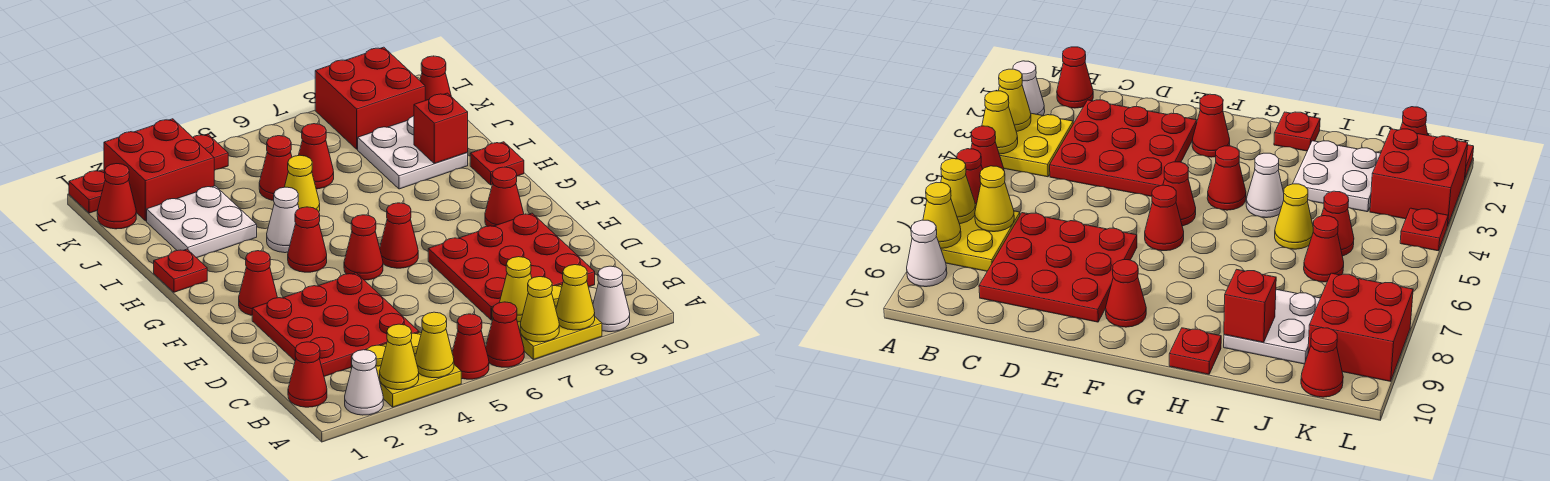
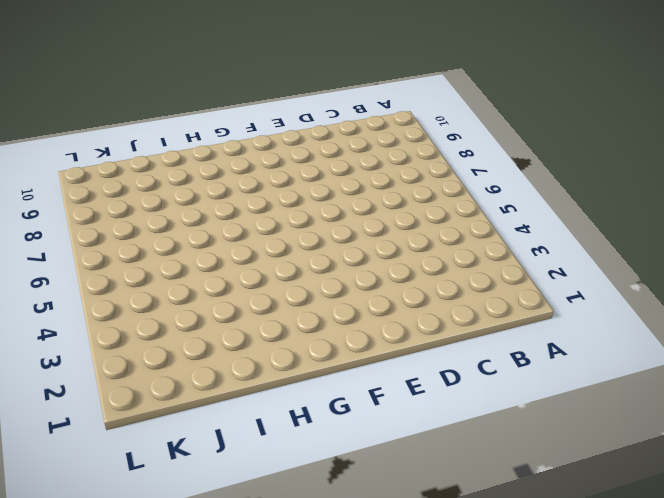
none -> white cone A2 level 1
none -> yellow plate A3:B4 level 1
none -> red cone A5 level 1
none -> red cone A6 level 1

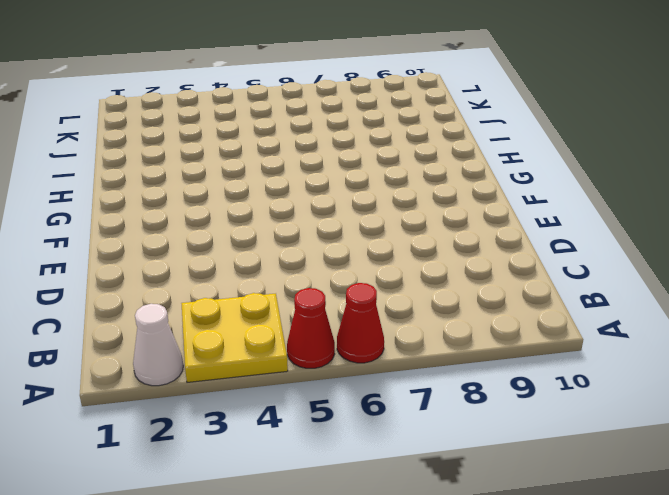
none -> yellow plate A7:B8 level 1
none -> white cone A9 level 1
none -> red cone B1 level 1
none -> red plate C2:E4 level 1

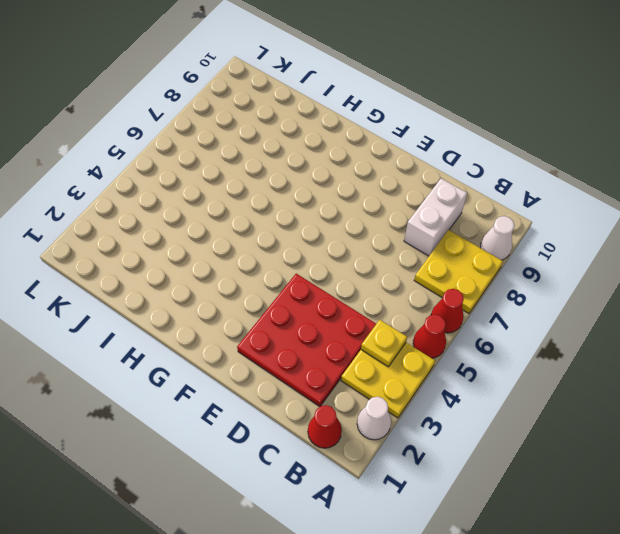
yellow plate B4 level 2 -> none
white brick C8:C9 level 1 -> red plate C7:E9 level 1
none -> red cone F2 level 1
none -> red cone F5 level 1
none -> red cone F6 level 1
none -> red cone F9 level 1

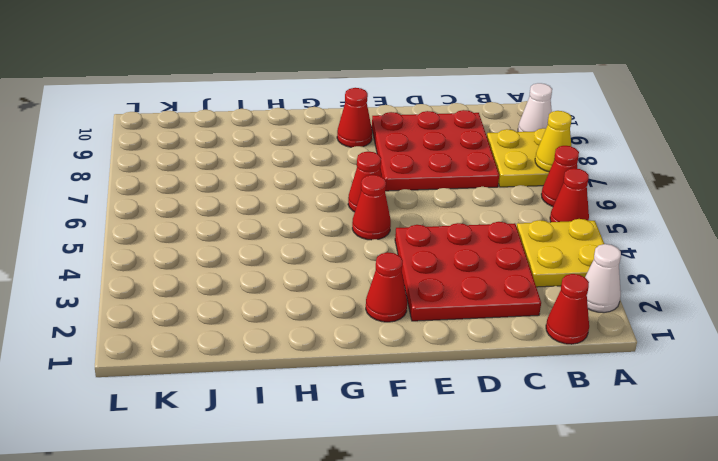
none -> red cone G4 level 1
none -> red plate H1 level 1
none -> white cone H4 level 1
none -> red plate H10 level 1

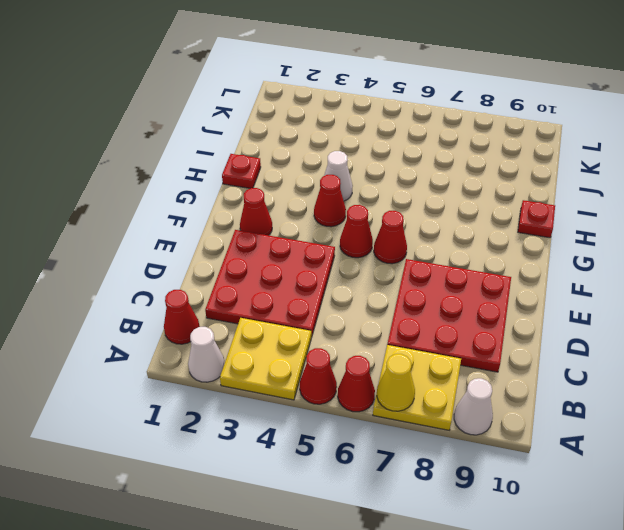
none -> red cone F9 level 1
none -> white plate I2:J3 level 1
none -> yellow cone I5 level 1
none -> white plate I8:J9 level 1

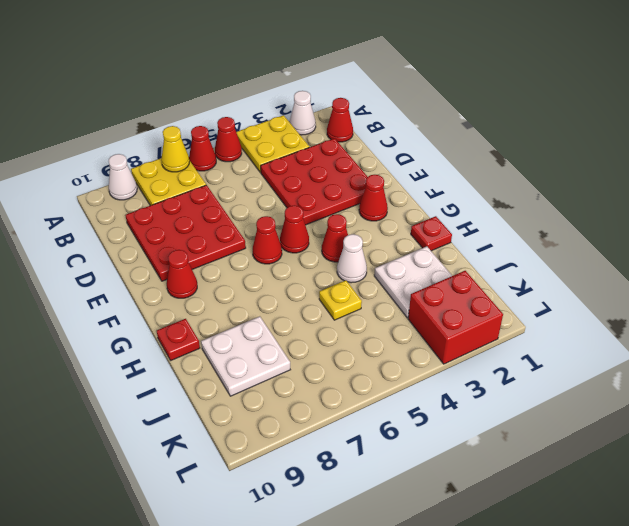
yellow plate I5 level 1 -> yellow cone I5 level 1
none -> red cone J5 level 1
none -> red cone J6 level 1
none -> red cone K1 level 1
none -> red brick K8:L9 level 1

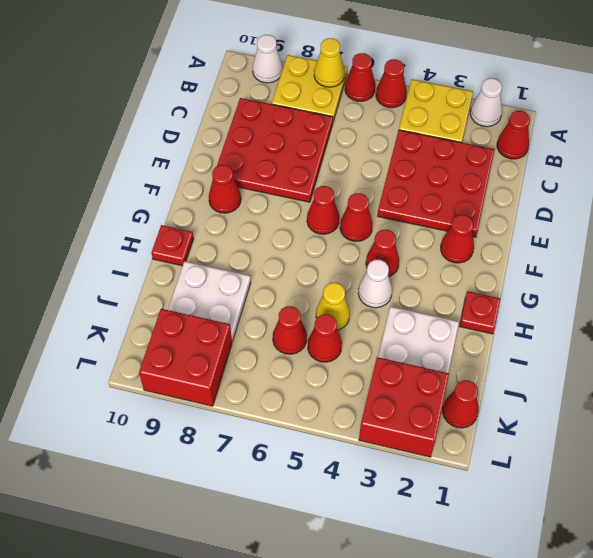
none -> red cone K10 level 1
none -> red plate L1 level 1
none -> red plate L4 level 1
none -> yellow cone A3 level 2

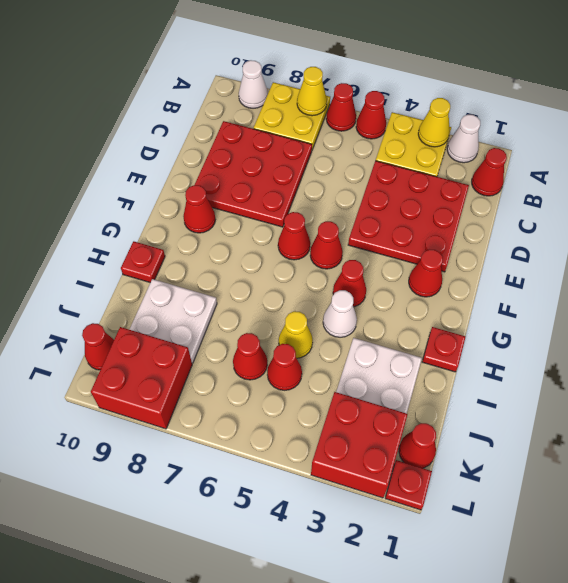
none -> red plate L4 level 1
none -> yellow cone A4 level 2
none -> yellow cone A8 level 2
none -> yellow cone B7 level 2

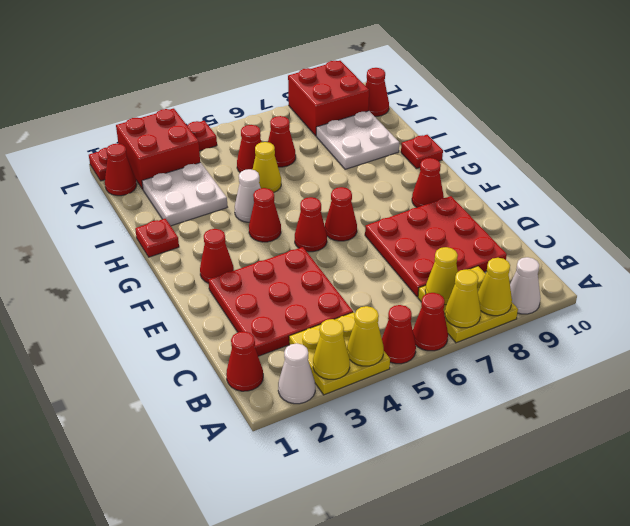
none -> red brick I9 level 2

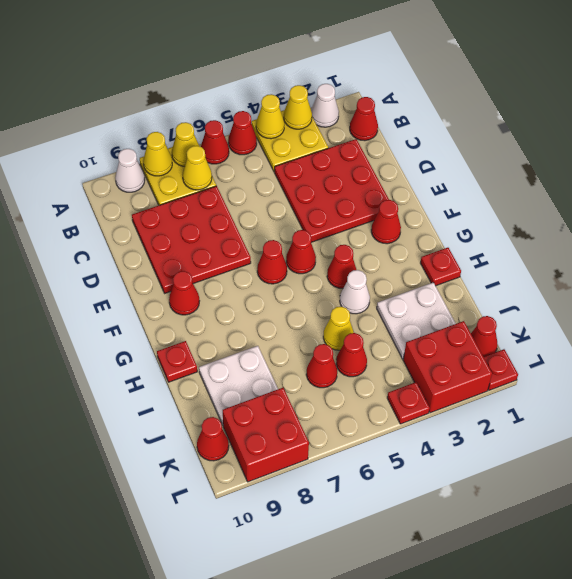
none -> red brick I9 level 2

